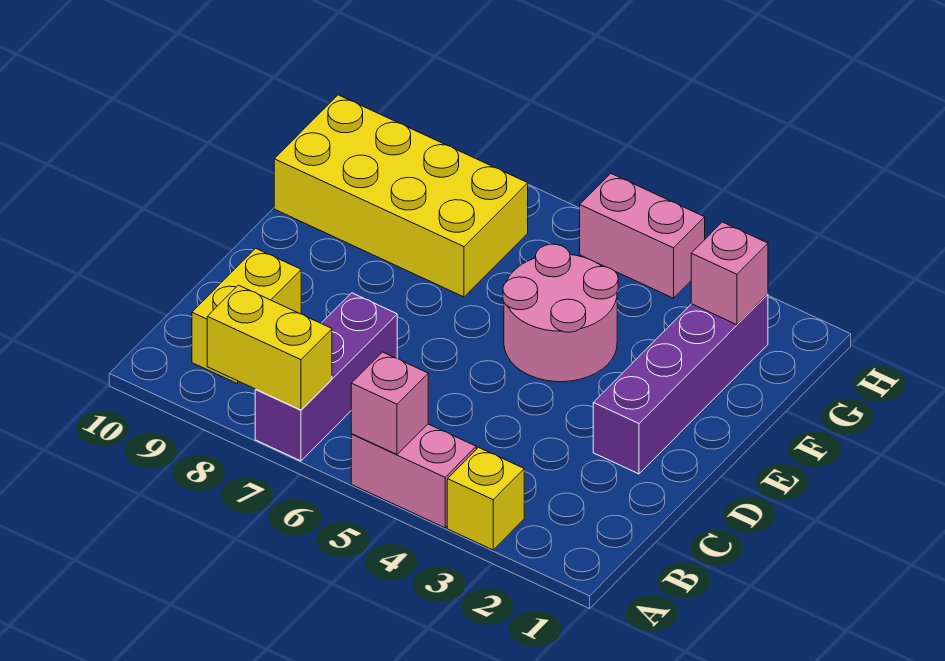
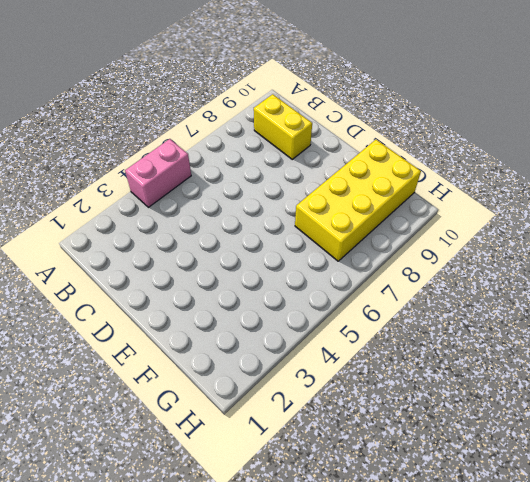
none -> yellow brick A3 level 1
none -> purple brick A7:C7 level 1

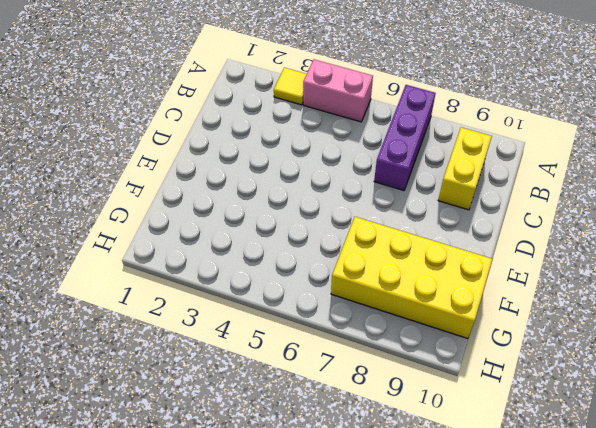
yellow tile A3 level 1 -> yellow brick A3 level 1
none -> purple brick D2:G2 level 1
none -> pink round brick E4:F5 level 1

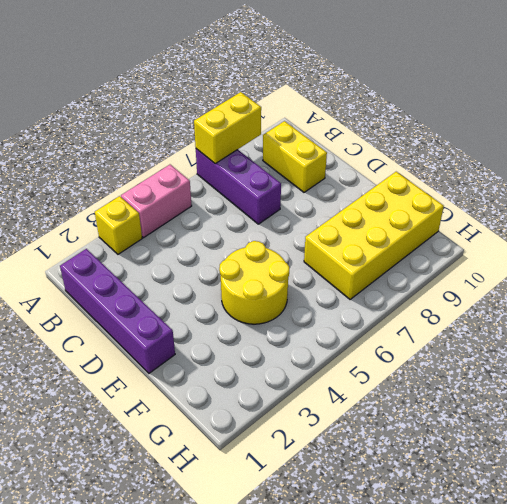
purple brick B1:E1 level 1 -> purple brick D2:G2 level 1
yellow round brick E4:F5 level 1 -> pink round brick E4:F5 level 1
none -> pink brick H4:H5 level 1
none -> pink brick A5 level 2

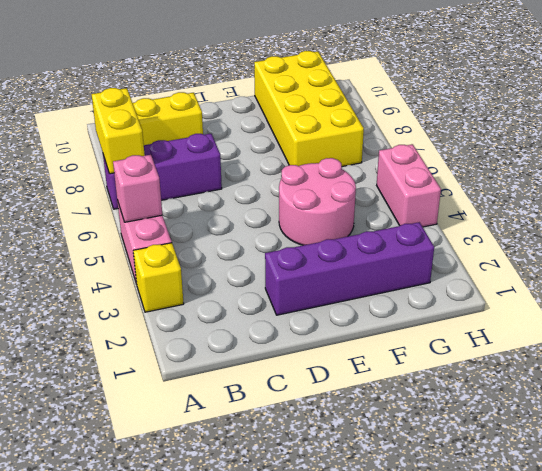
none -> pink brick G2 level 2

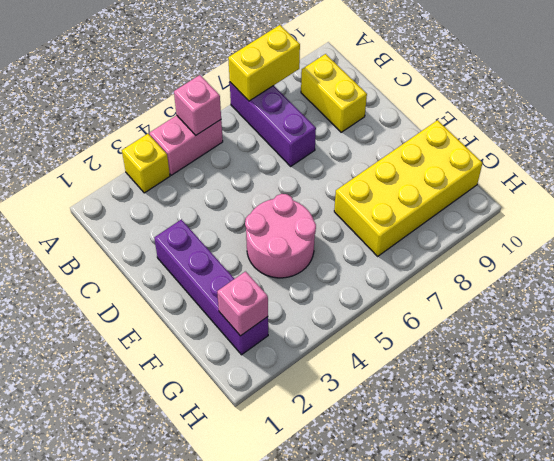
none -> pink brick H4:H5 level 1

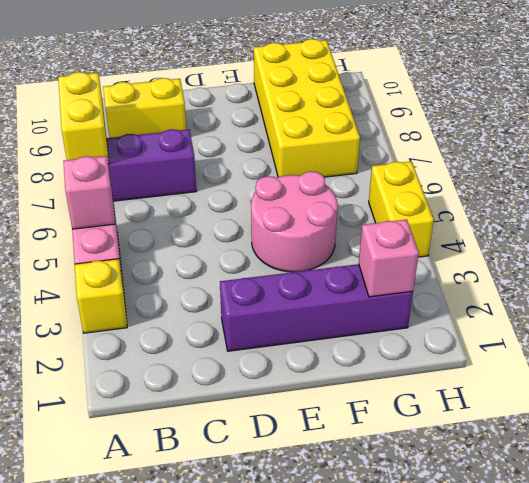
yellow brick H4:H5 level 1 -> pink brick H4:H5 level 1

